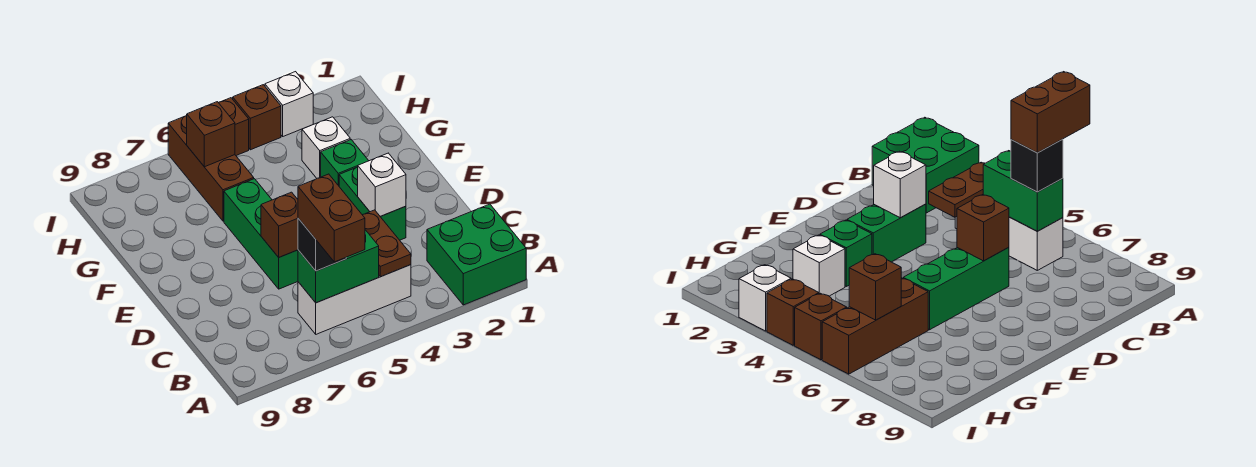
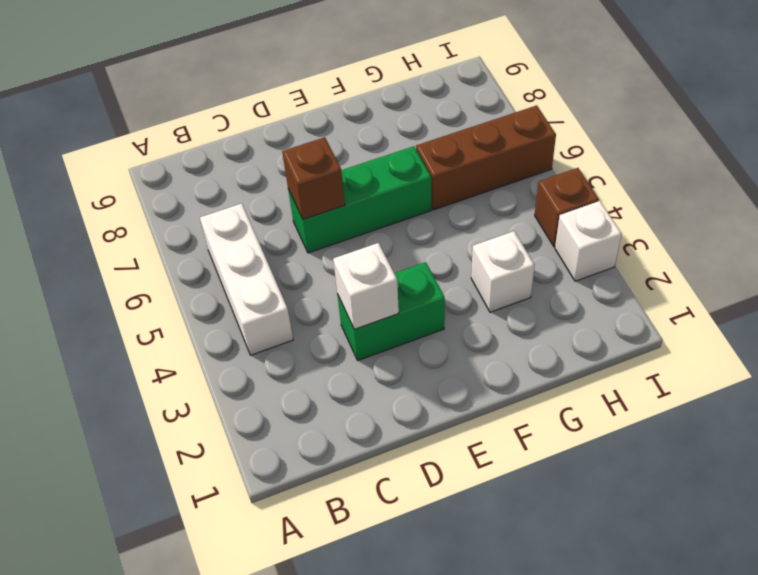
none -> green brick A1:B2 level 1
none -> green brick F3 level 1
none -> brown brick I5 level 1

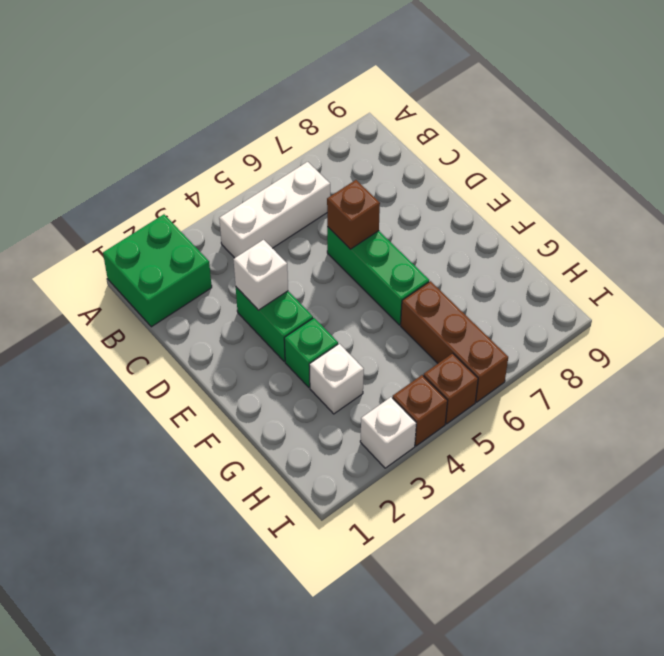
none -> brown plate B4:C4 level 2
none -> green brick B5:B6 level 2
none -> brown brick H6 level 2

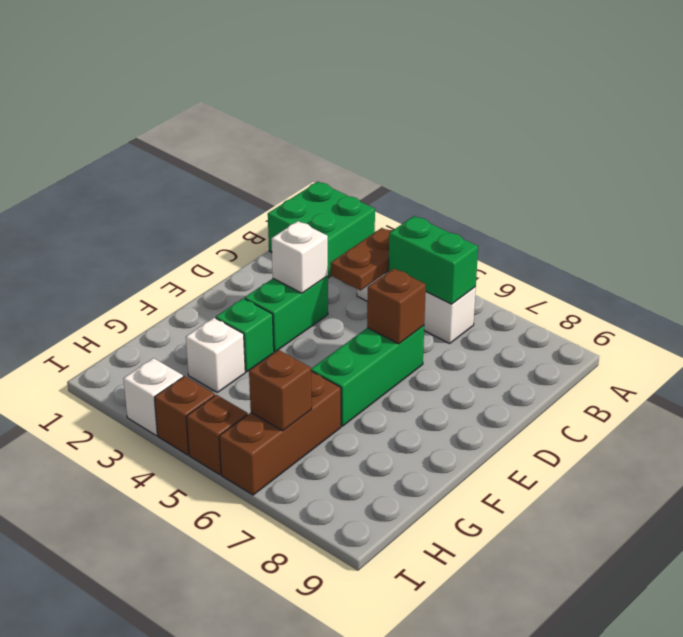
none -> black brick B6 level 3
none -> brown brick A6:B6 level 4

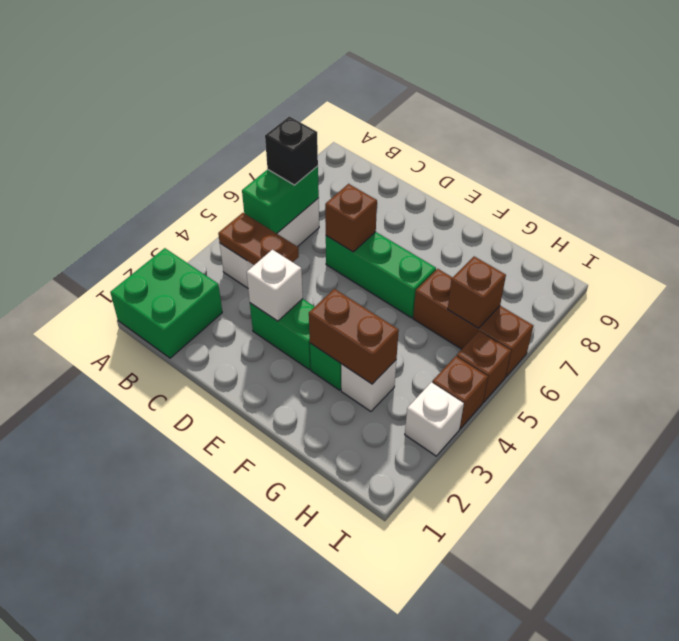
brown brick F3:G3 level 2 -> brown brick A6:B6 level 4

